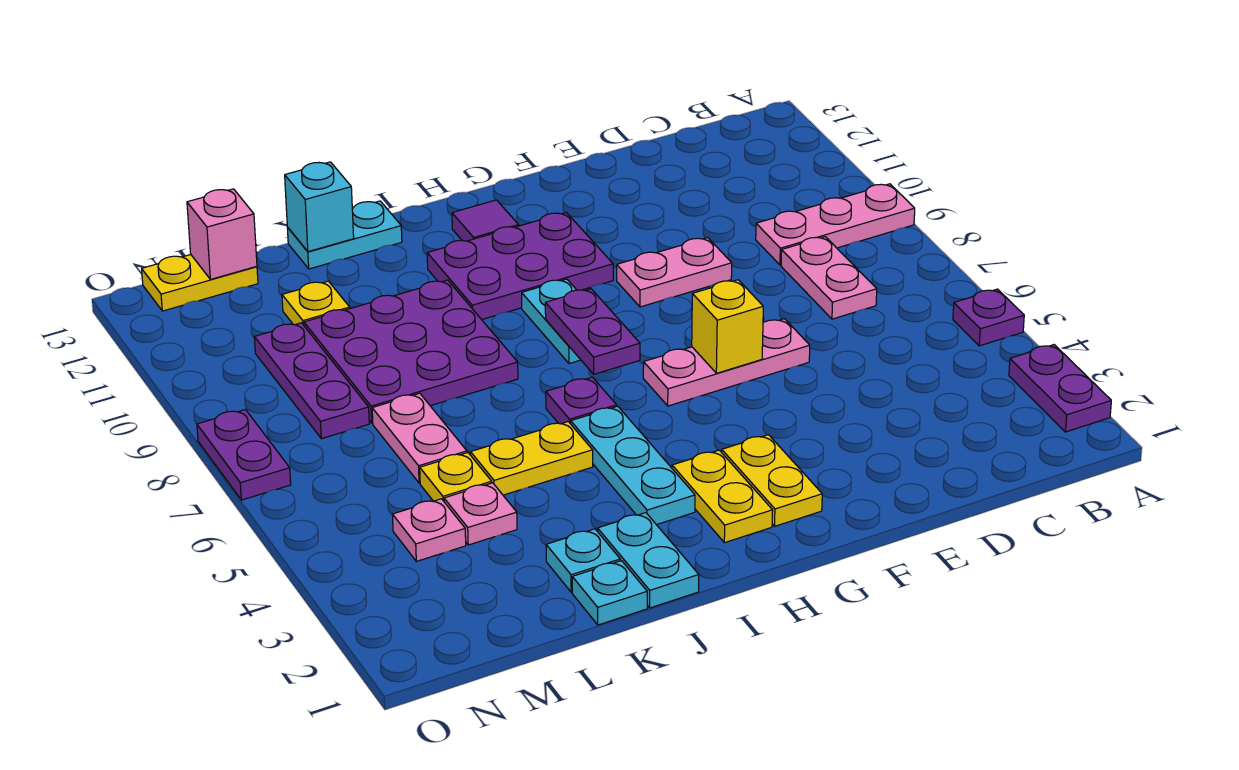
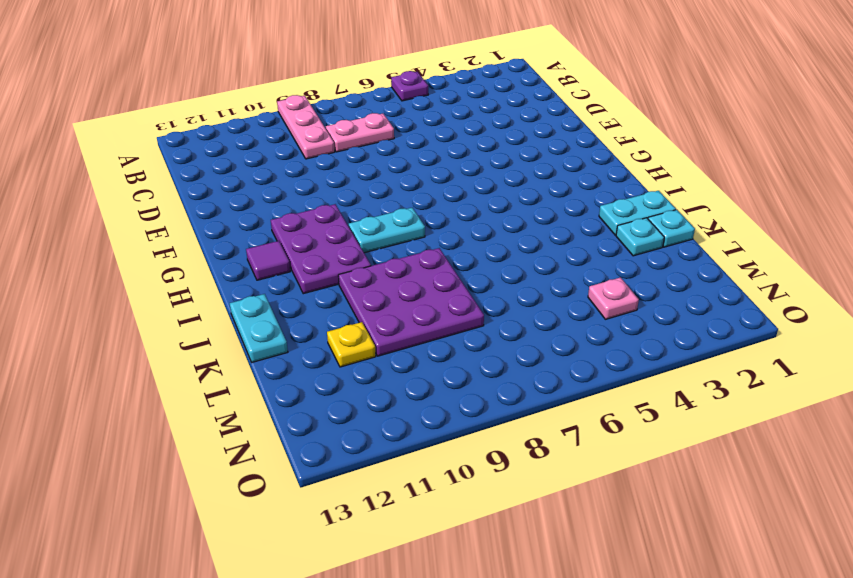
none -> purple plate A2:A3 level 1
none -> pink plate E6:G6 level 1
none -> pink plate E9:F9 level 1
none -> yellow plate G2:G3 level 1

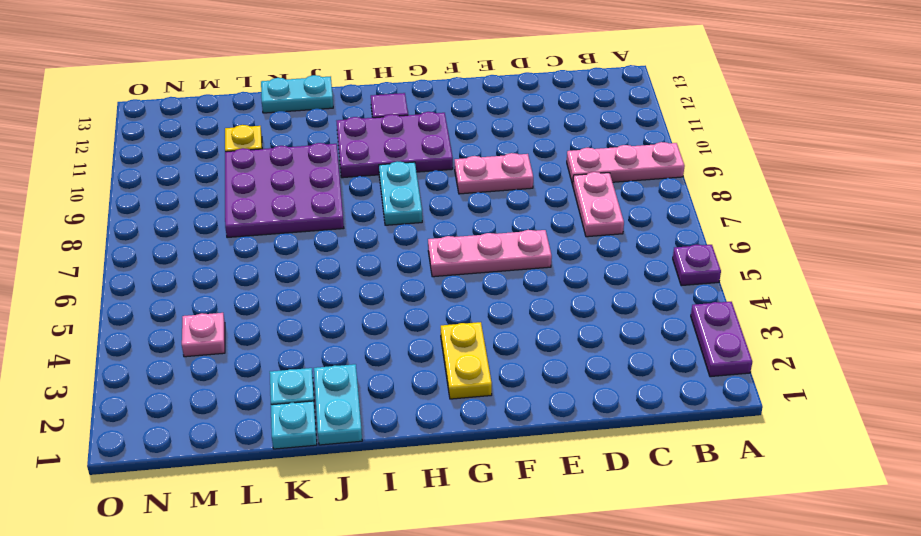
none -> yellow plate H2:H3 level 1
none -> cyan plate I3:I5 level 1
none -> purple plate I6 level 1
none -> yellow plate J5:K5 level 1

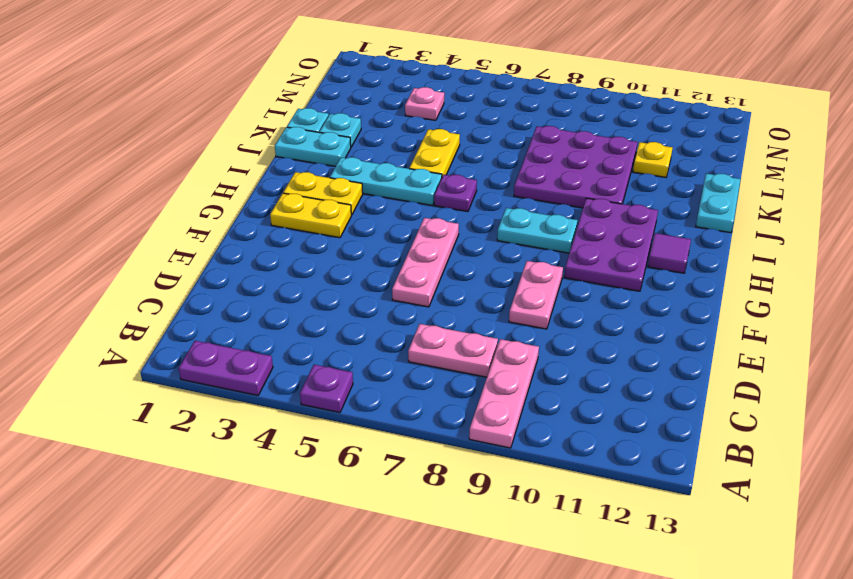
none -> pink plate L4 level 1
none -> yellow plate L5 level 1
none -> pink plate L6:L7 level 1
none -> purple plate M8:M10 level 1

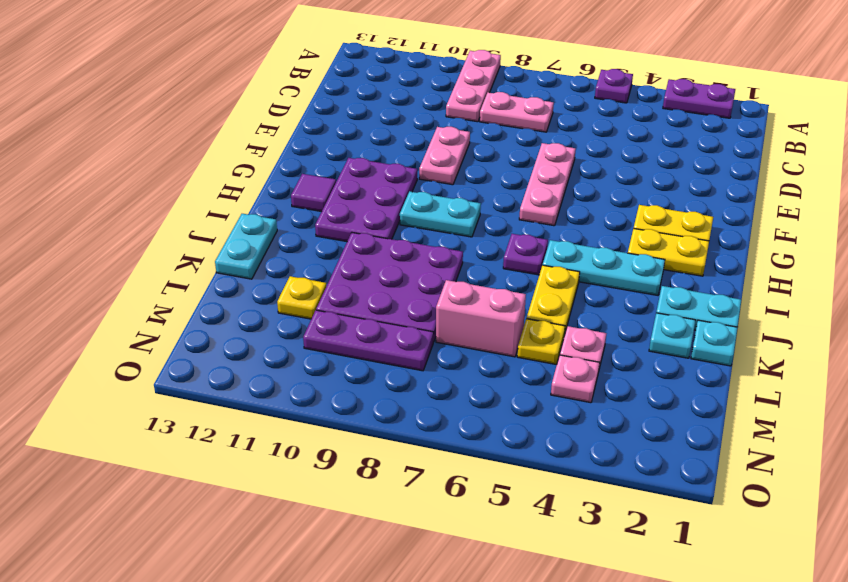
pink brick L6:L7 level 1 -> pink plate L6:L7 level 1
none -> yellow plate M13:N13 level 1
none -> purple plate O7:O8 level 1
none -> yellow brick F6 level 2
none -> purple plate H7:H8 level 2

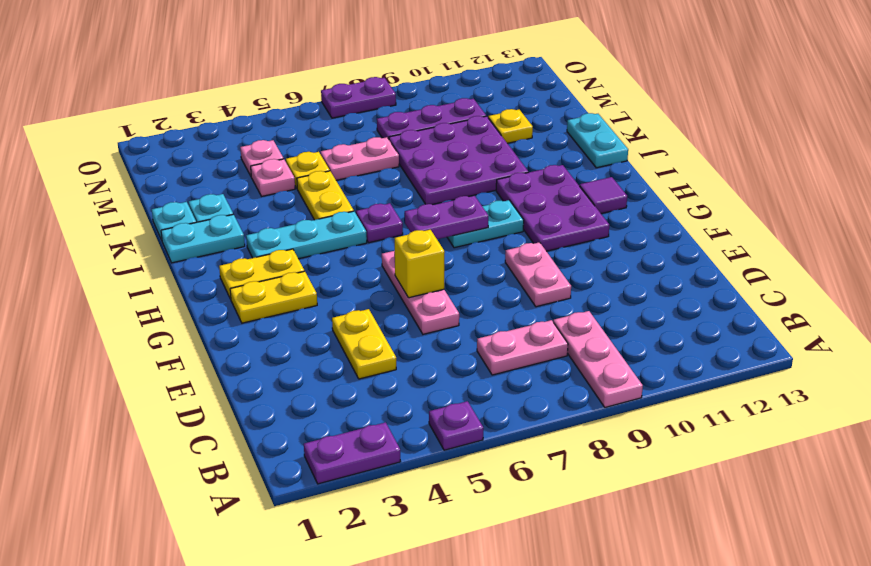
yellow plate D4:E4 level 1 -> yellow plate M13:N13 level 1
none -> cyan brick K13 level 2
none -> pink brick M13 level 2

